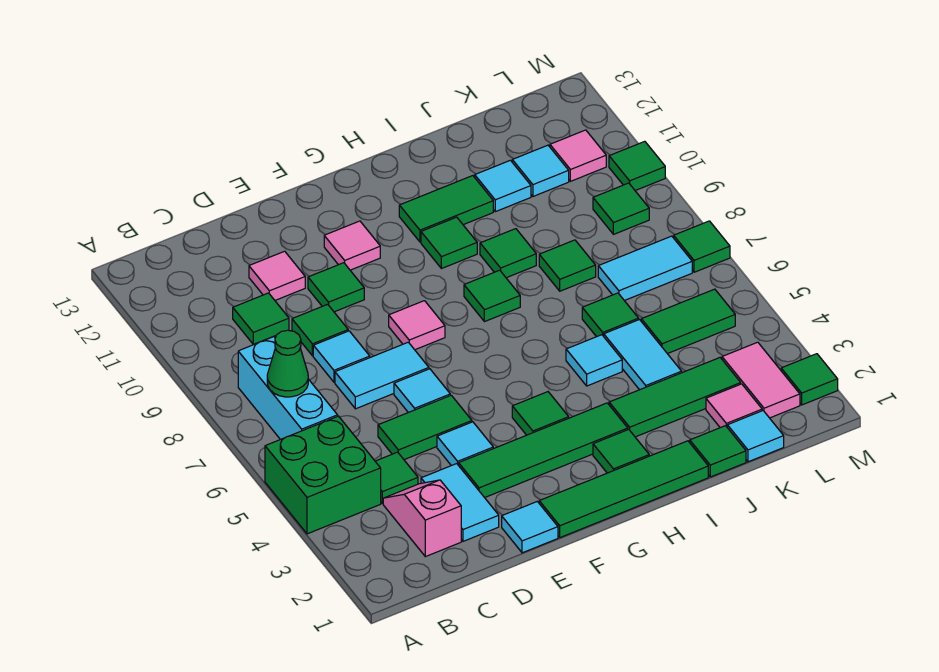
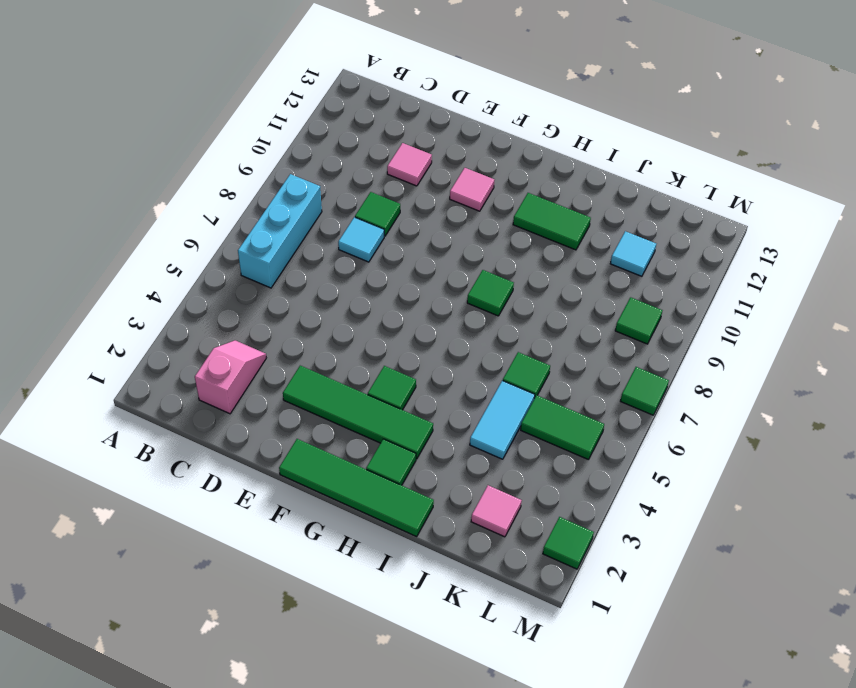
none -> green brick A4:B5 level 1
none -> green tile C4 level 1
none -> green tile C10 level 1
none -> cyan tile D2:D3 level 1

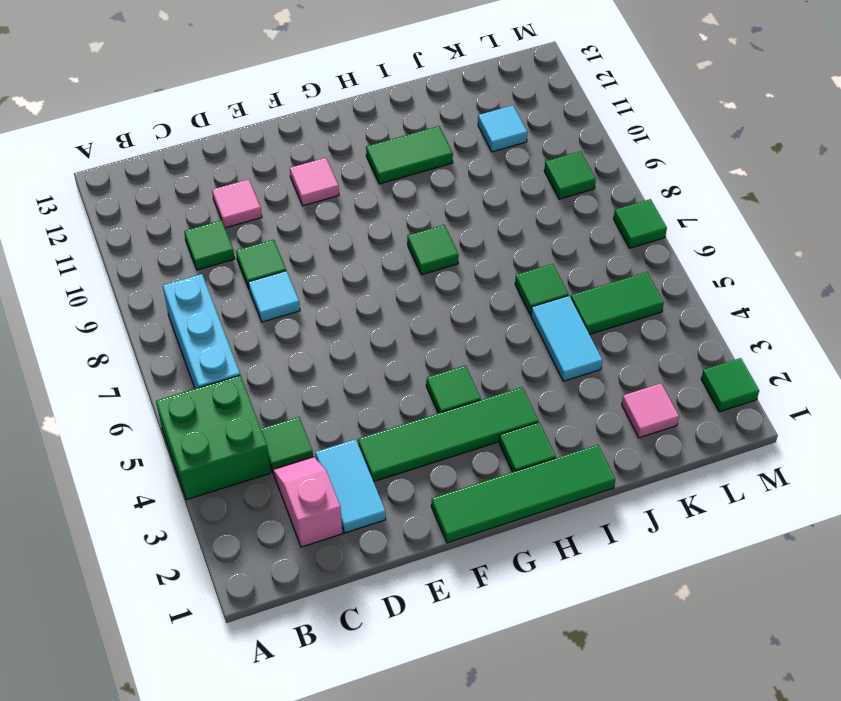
none -> green tile D5:E5 level 1
none -> cyan tile D7:E7 level 1
none -> cyan tile E1 level 1
none -> cyan tile E4 level 1

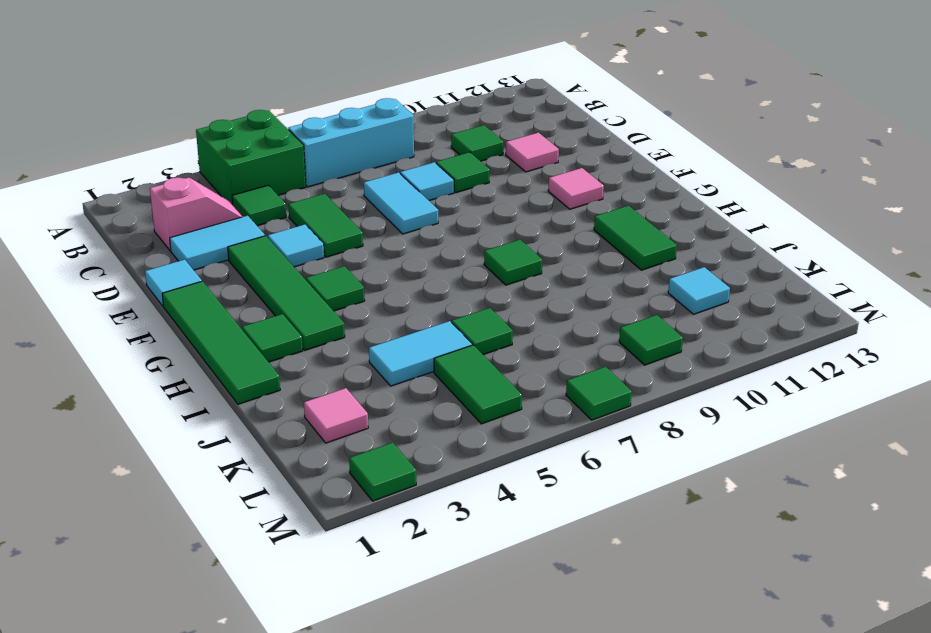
none -> cyan tile E6 level 1
none -> green tile E10 level 1
none -> pink tile F8 level 1
none -> green tile H10 level 1

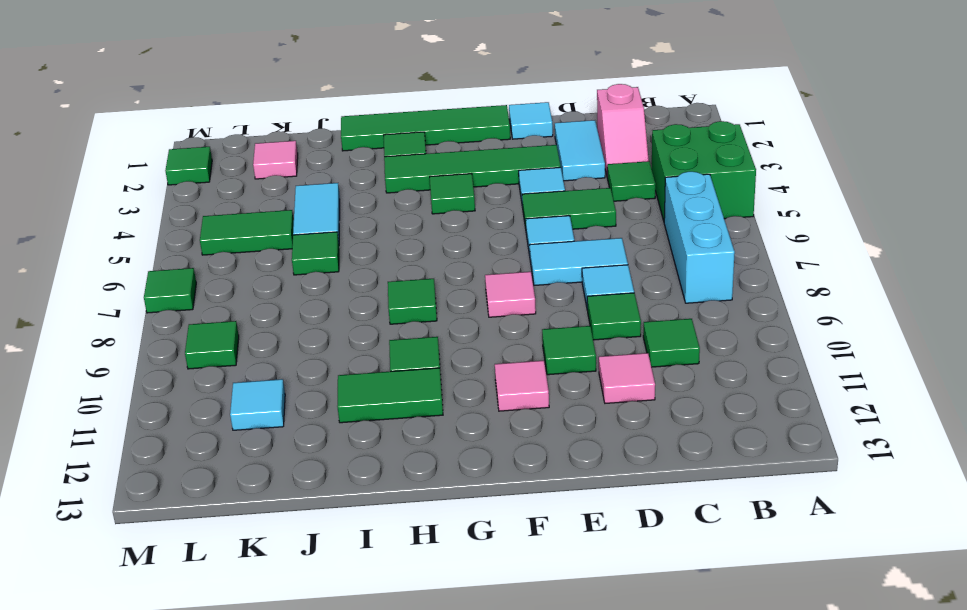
none -> green tile I3:K3 level 1
none -> cyan tile I5 level 1
none -> green tile I9 level 1
none -> green tile J1 level 1

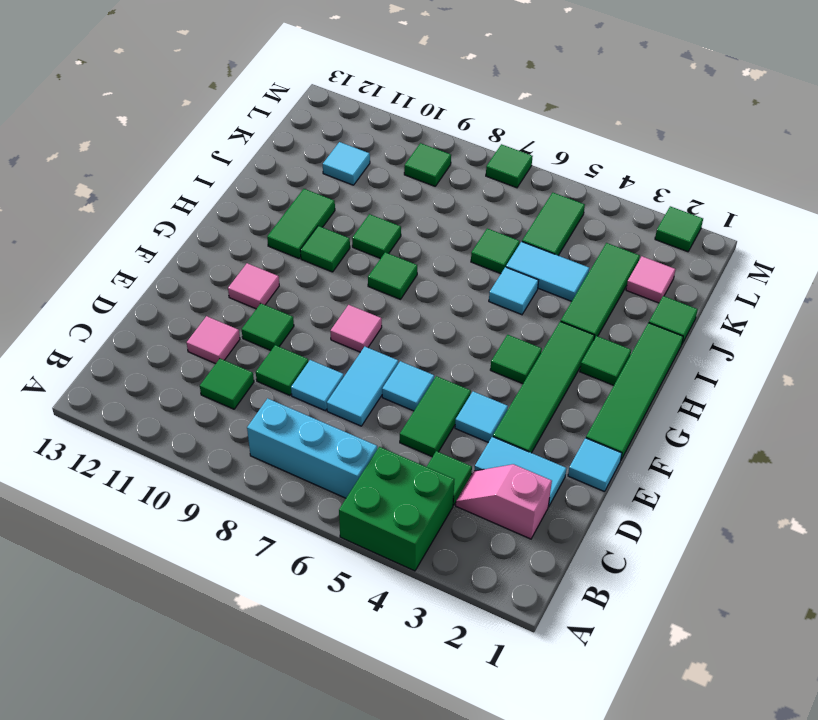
none -> green tile J8 level 1
none -> cyan tile J11 level 1
none -> cyan tile K1 level 1
none -> cyan tile K7:L7 level 1

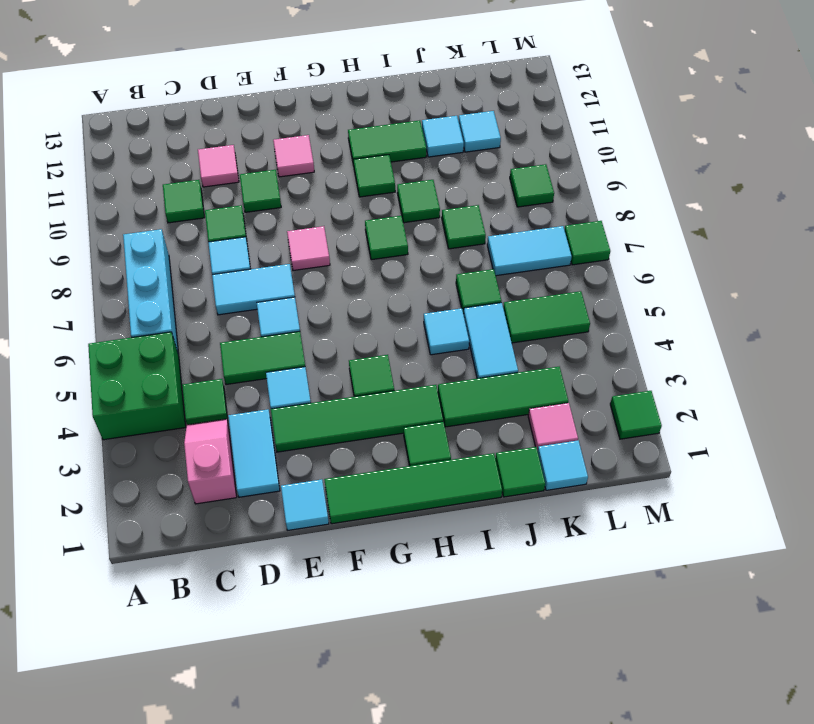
none -> pink tile L2:L3 level 1
none -> pink tile L11 level 1
none -> green tile M10 level 1
none -> green cone B7 level 2

